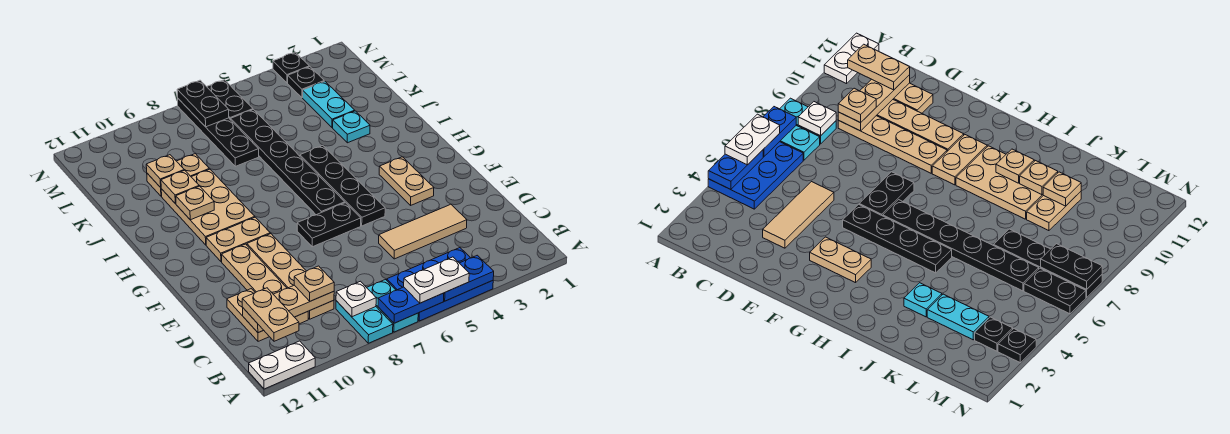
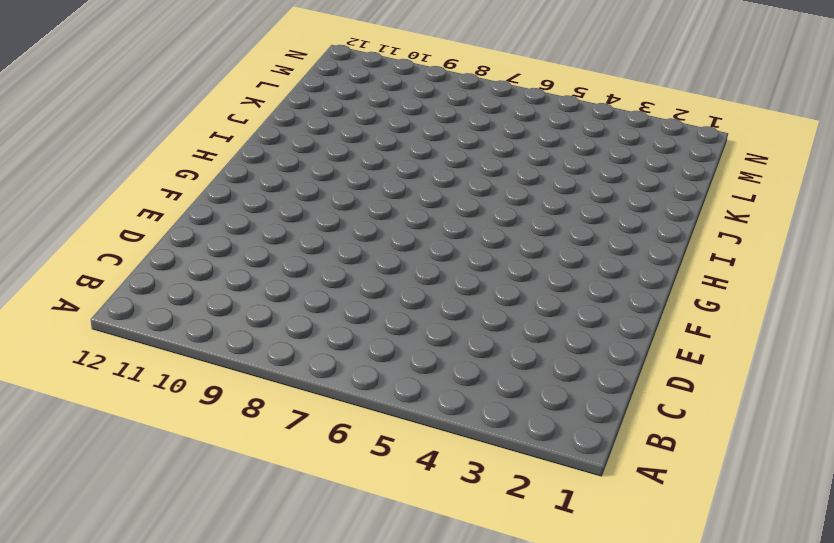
none -> blue plate A4:B6 level 1
none -> cyan plate A7:B7 level 1
none -> cyan plate A8:B8 level 1
none -> white plate A11:A12 level 1

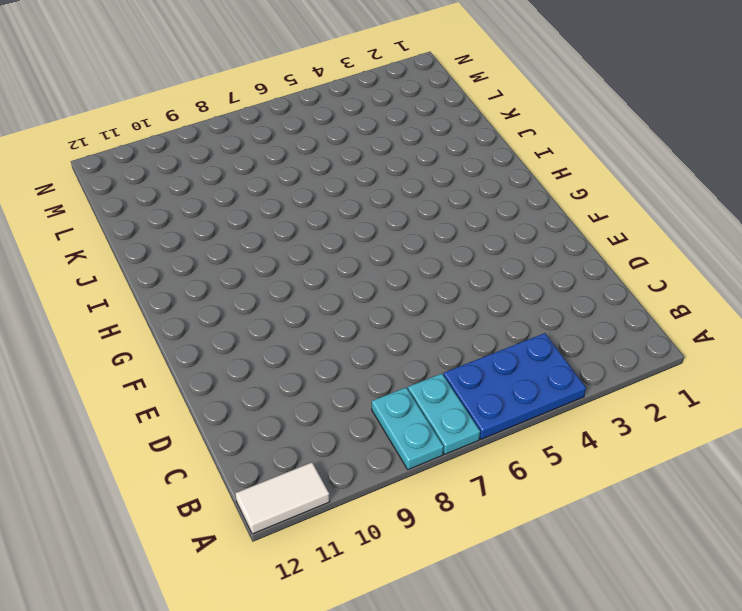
white tile A11:A12 level 1 -> white plate A11:A12 level 1
none -> tan plate C9:F9 level 1
none -> tan plate C10:F10 level 1
none -> tan plate C11:D11 level 1
none -> tan tile D3:D5 level 1

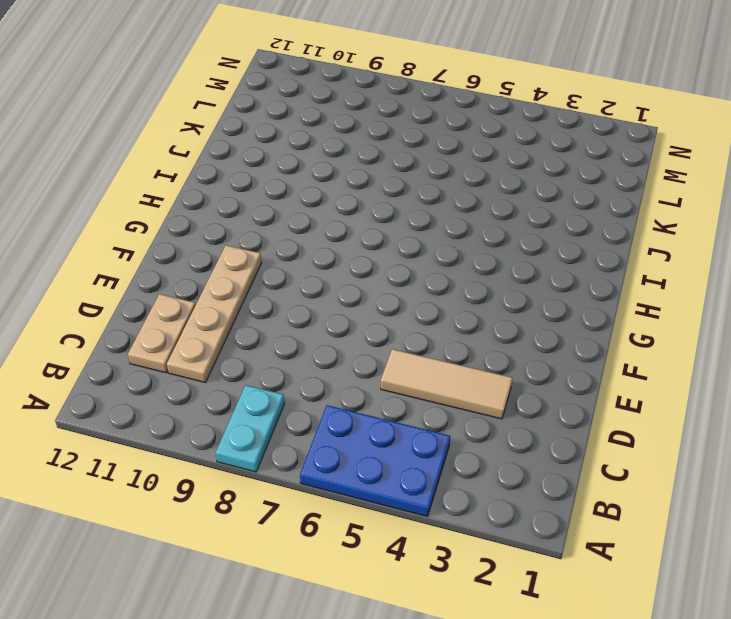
none -> cyan plate A7:B7 level 1
none -> white plate A11:A12 level 1
none -> tan plate C9:F9 level 1
none -> tan plate F3:G3 level 1

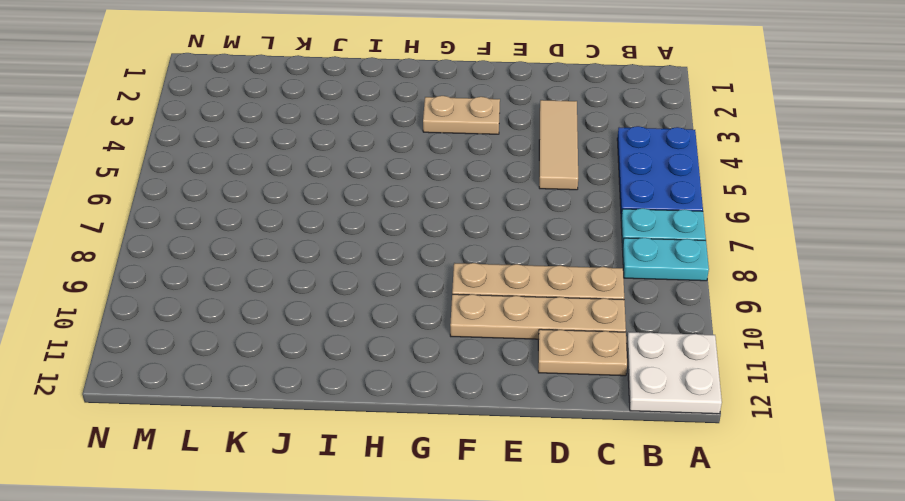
white plate A11:B12 level 1 -> white plate A11:A12 level 1
none -> black plate F5:I5 level 1
none -> black plate F6:F7 level 1
none -> black plate G6:L6 level 1
none -> tan plate G9:G10 level 1

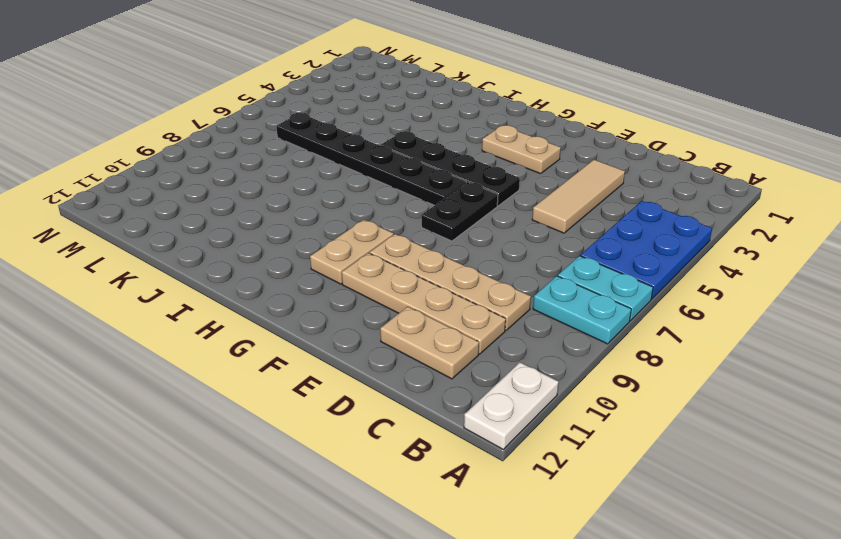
none -> tan plate H9:J10 level 1
none -> cyan plate J3 level 1
none -> cyan plate K3:L3 level 1
none -> black plate K7:N7 level 1

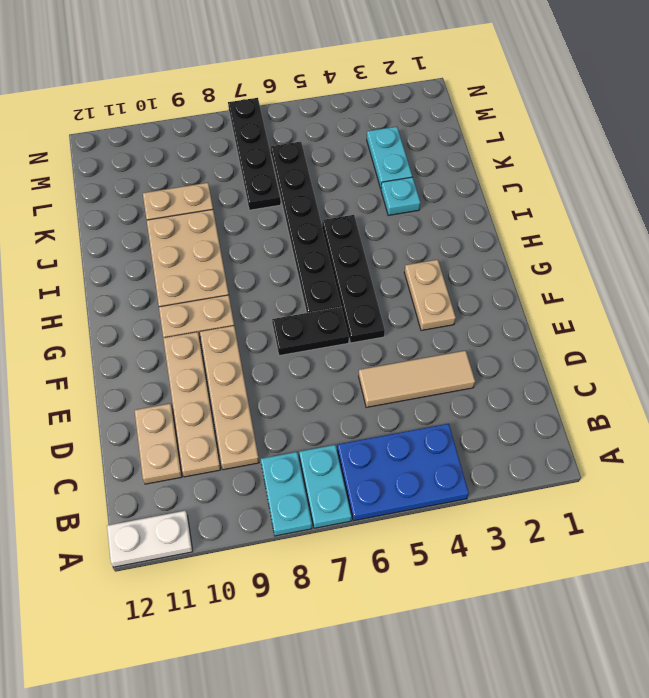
none -> black plate M3 level 1
none -> black plate M6:N6 level 1
none -> black plate N3 level 1
none -> blue plate A4:A5 level 2

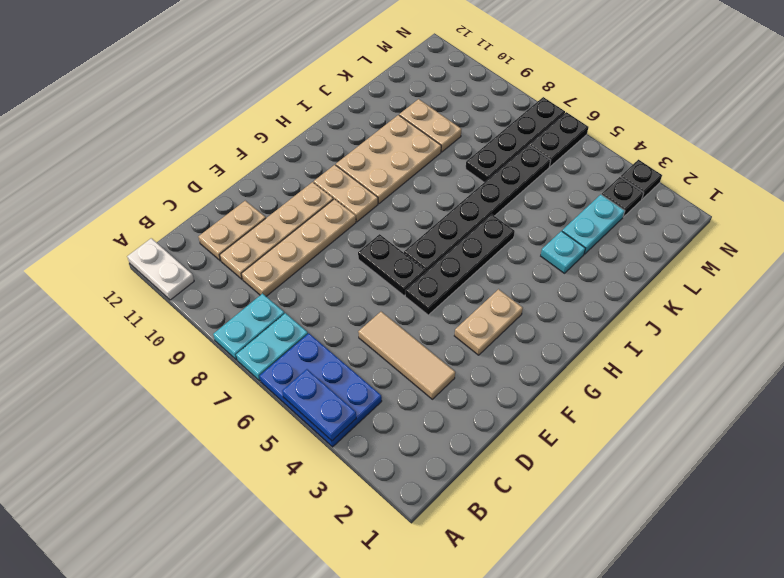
none -> blue plate A6:A7 level 2
none -> white plate B8 level 2
none -> tan plate C9:C11 level 2
none -> tan plate I10 level 2

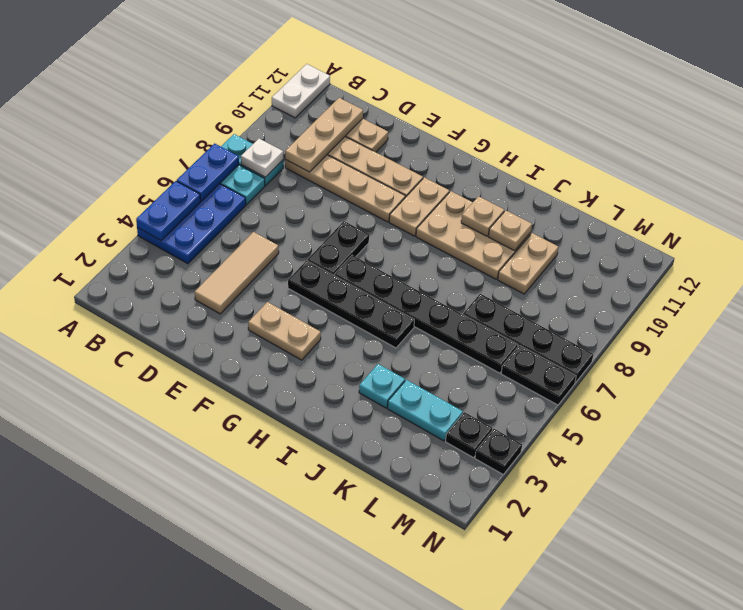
none -> tan plate K10 level 2
none -> black plate M7:N7 level 2
none -> white plate A5:A6 level 3
none -> tan plate B11:C11 level 3

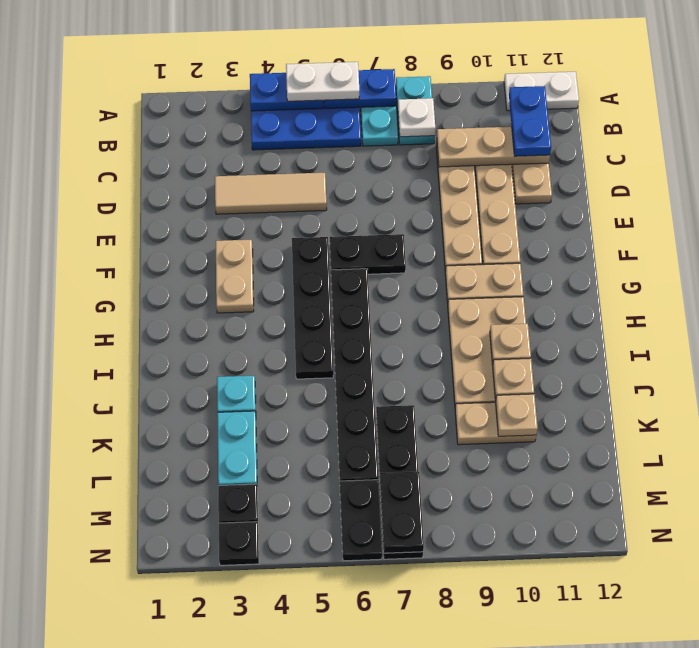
blue plate B11:C11 level 3 -> tan plate B11:C11 level 3
none -> tan plate C9 level 3

